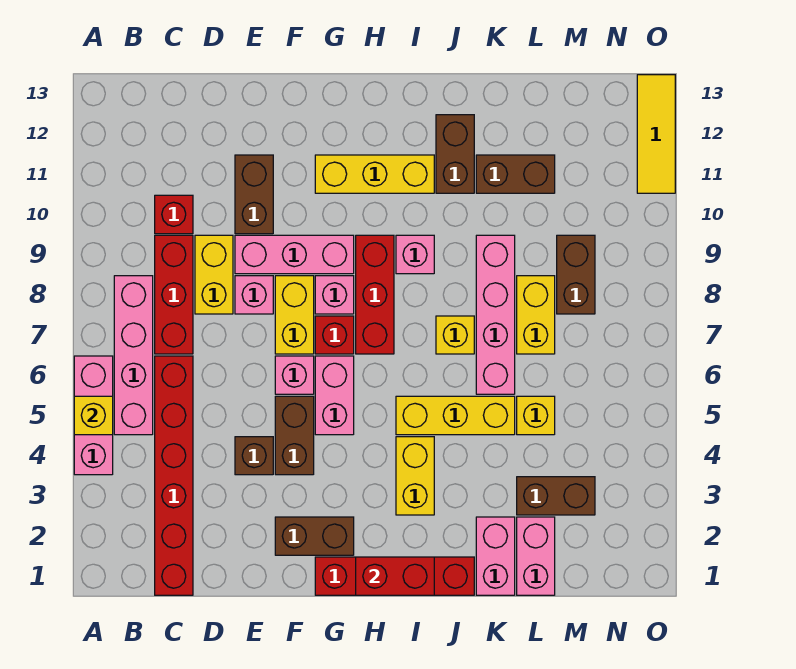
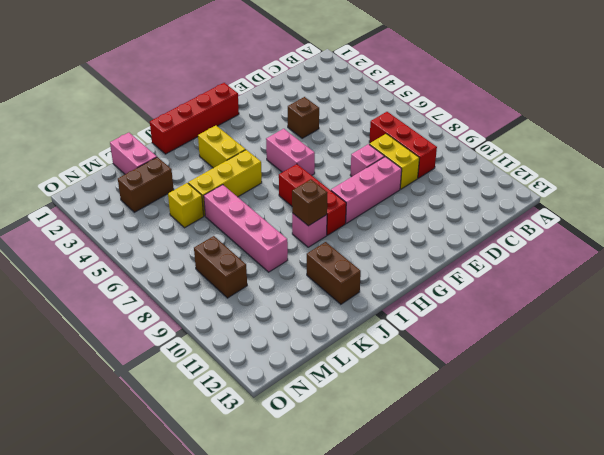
brown brick I9 level 2 -> none
none -> pink brick A4:A6 level 1
none -> pink brick B5:B8 level 1
none -> red brick C1:C6 level 1
none -> red brick C10 level 1

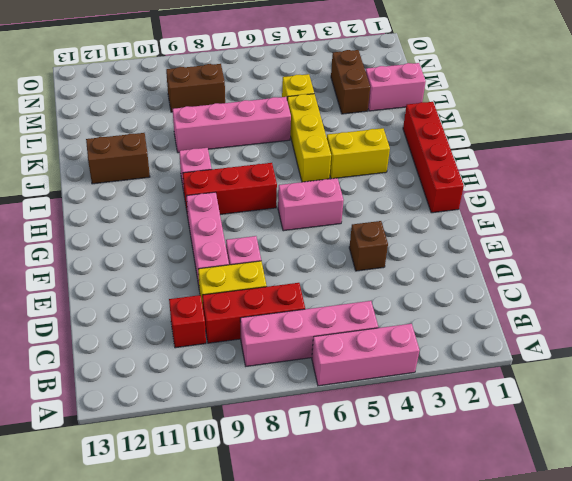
none -> red brick C1:C6 level 1
none -> brown brick E10:E11 level 1
none -> brown brick F2:G2 level 1
none -> brown brick F4:F5 level 1

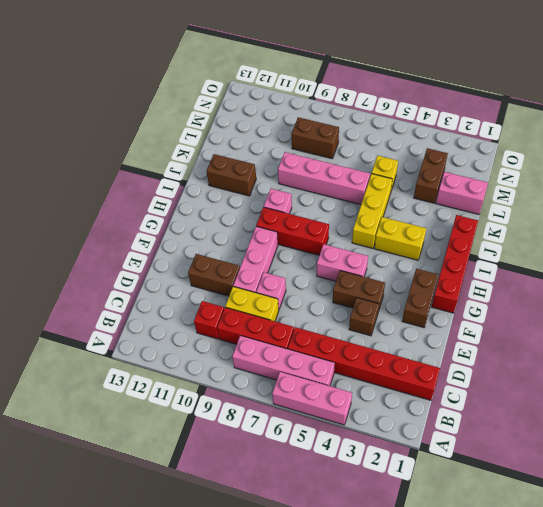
none -> pink brick F6 level 1
none -> yellow brick F7:F8 level 1
none -> red brick G7 level 1
none -> pink brick G8 level 1

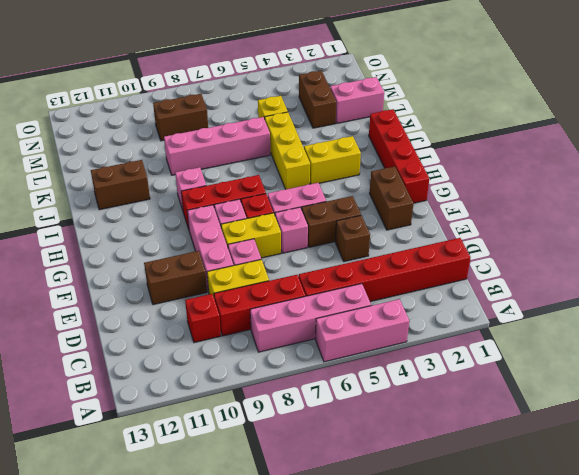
none -> yellow brick G11:I11 level 1
none -> yellow brick J7 level 1
none -> pink brick K1:K2 level 1
none -> brown brick K11:L11 level 1

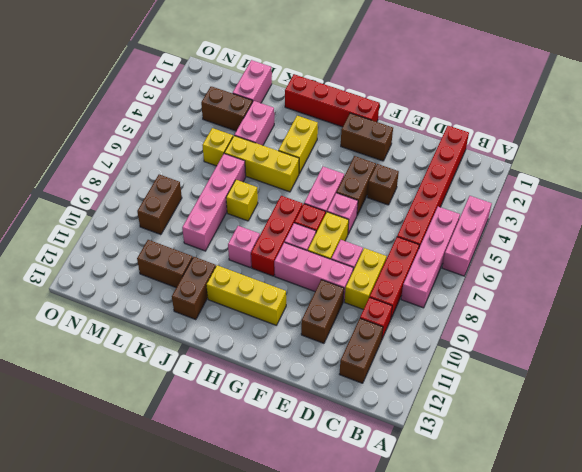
brown brick C11:C12 level 1 -> none
pink brick K3:K4 level 1 -> pink brick K1:K2 level 1
none -> yellow brick L7:L8 level 1
none -> yellow tile O11:O13 level 1
none -> yellow brick A5 level 2
none -> red brick H1:I1 level 2

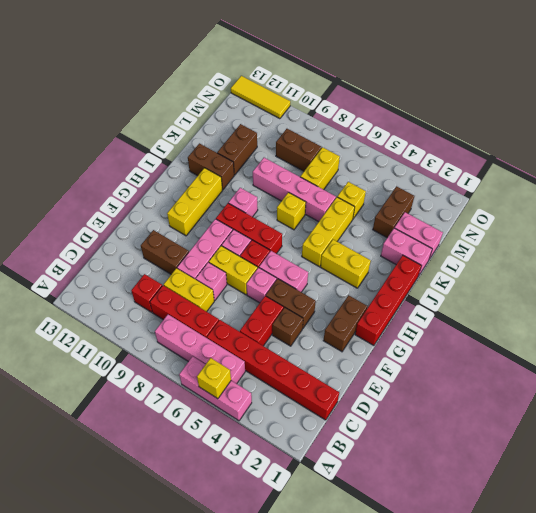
red brick D5:E5 level 1 -> red brick H1:I1 level 2
yellow brick L7:M7 level 1 -> yellow brick L7:L8 level 1

